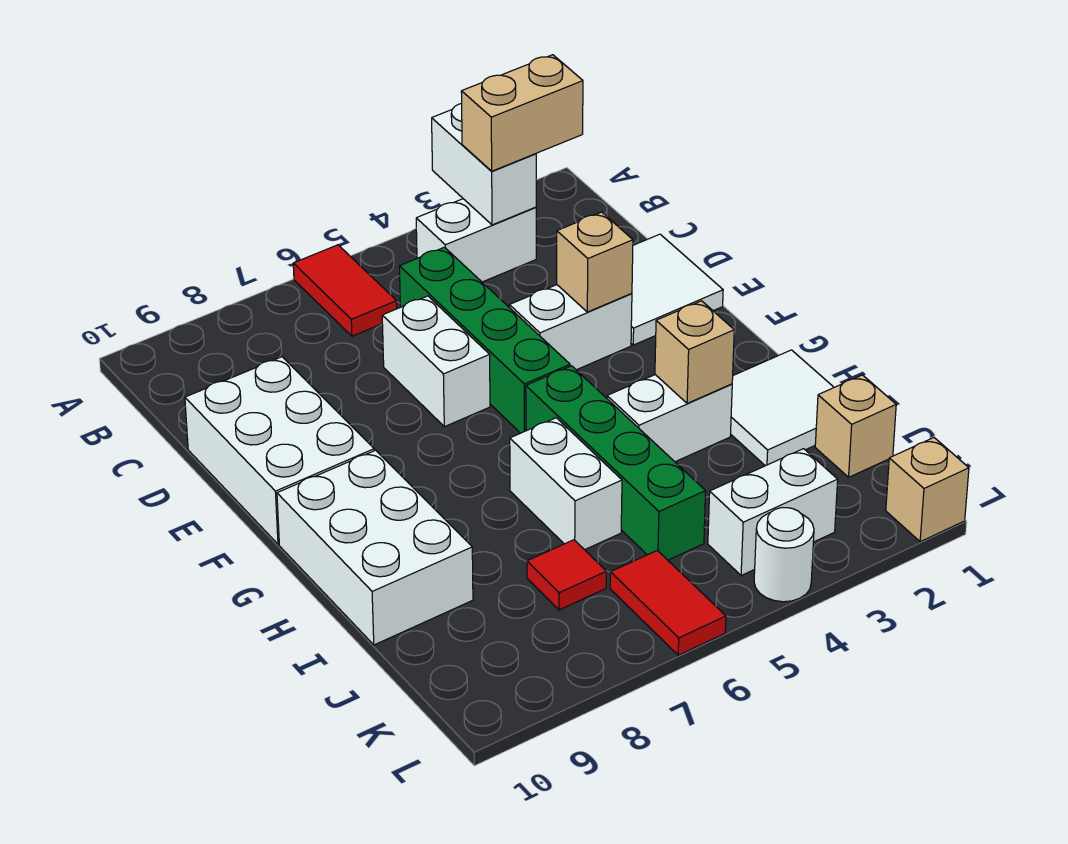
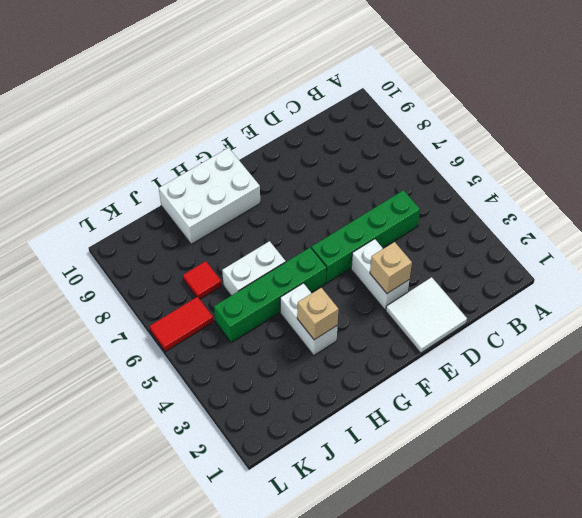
none -> red tile A6:B6 level 1
none -> white brick B3:B4 level 1
none -> white brick D6:E6 level 1

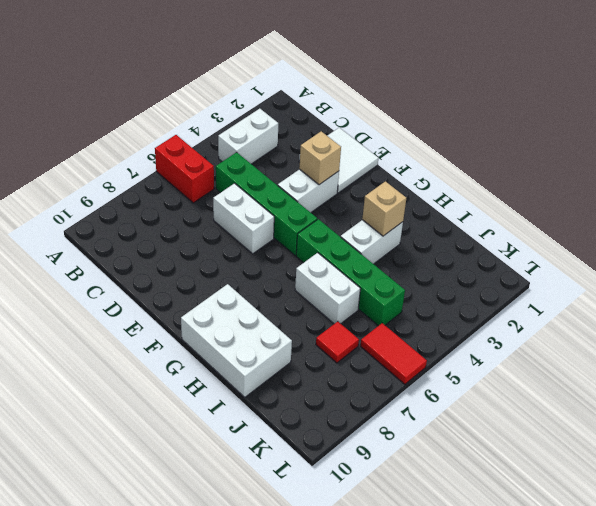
red brick A6:B6 level 1 -> red tile A6:B6 level 1
none -> white brick D9:F10 level 1
none -> white tile H1:I2 level 1
none -> tan brick J1 level 1

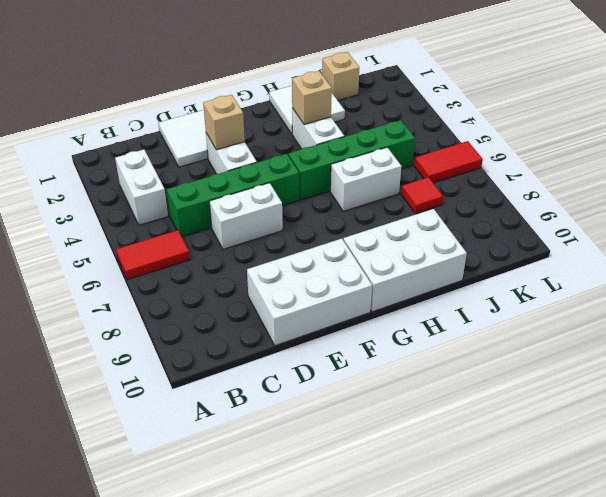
none -> white brick K3:K4 level 1
none -> tan brick L1 level 1
none -> white round brick L4 level 1

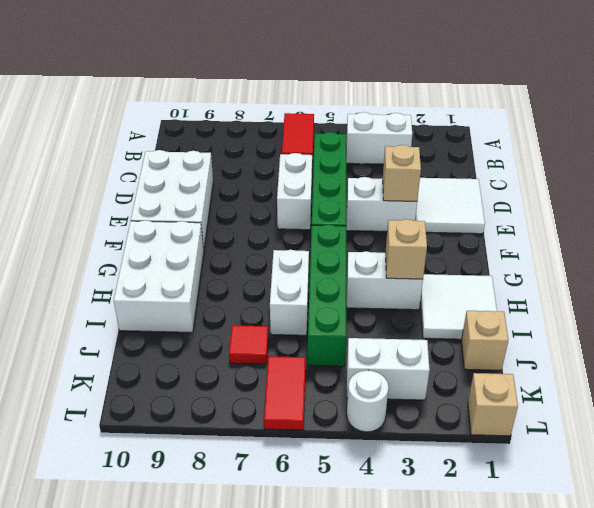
none -> white brick A3:B3 level 2
none -> tan brick B2:B3 level 3

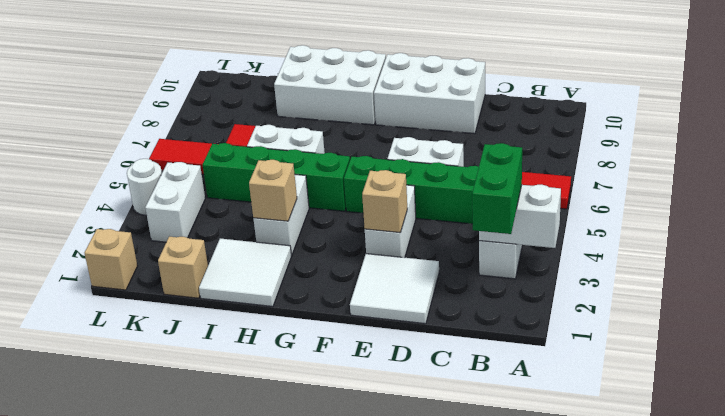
green brick B2:B3 level 3 -> tan brick B2:B3 level 3

